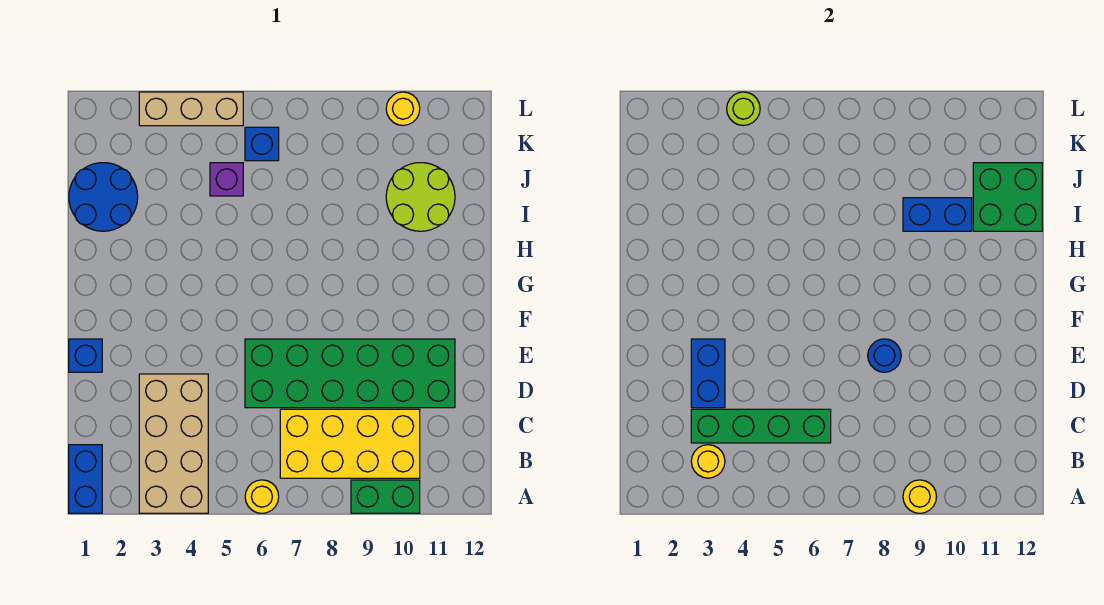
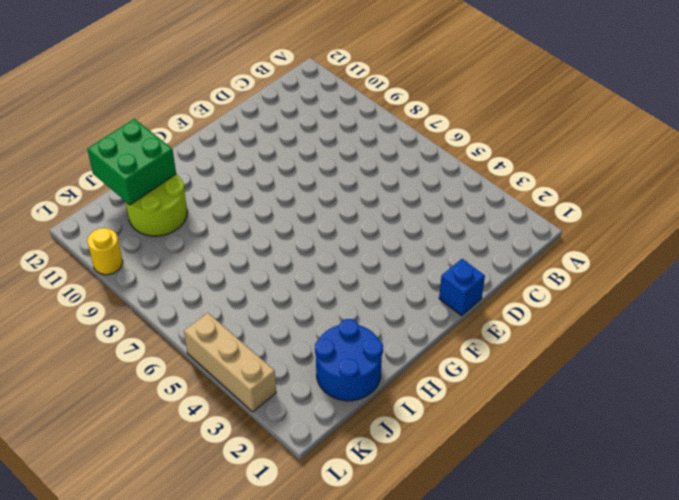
none -> blue brick A1:B1 level 1
none -> tan brick A3:D4 level 1
none -> yellow round brick A6 level 1

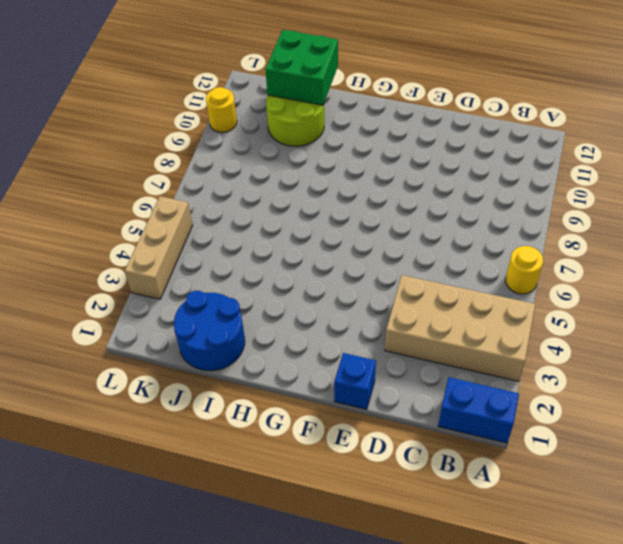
none -> green brick A9:A10 level 1
none -> yellow brick B7:C10 level 1
none -> green brick D6:E11 level 1

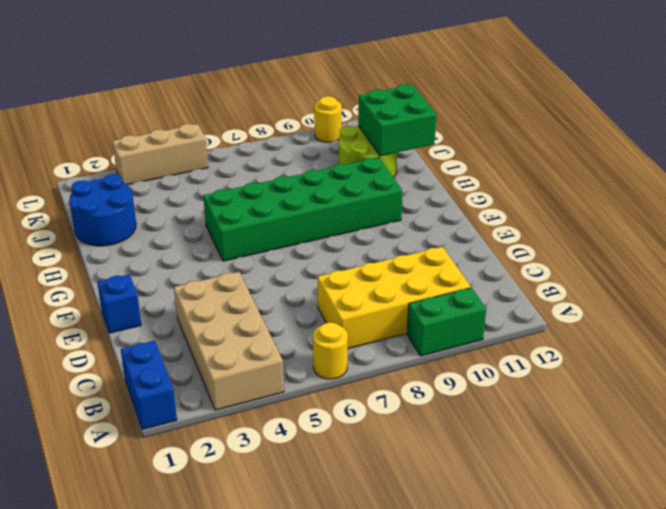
green brick G5:H10 level 1 -> green brick D6:E11 level 1
none -> purple brick J5 level 1
none -> blue brick K6 level 1
none -> yellow round brick A9 level 2

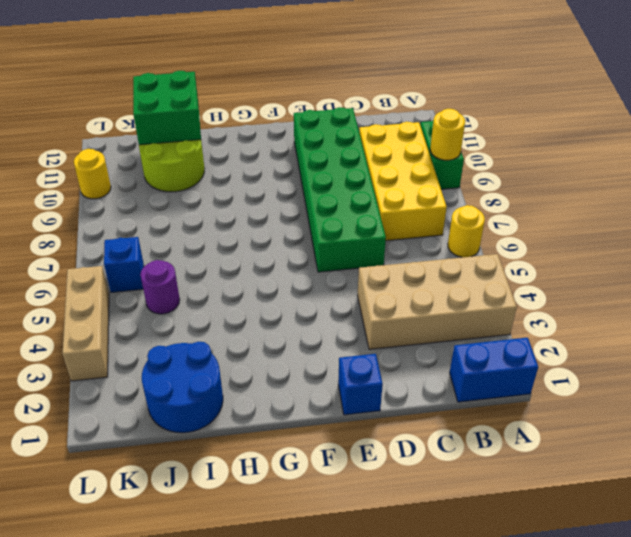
purple round brick J5 level 1 -> purple brick J5 level 1
none -> yellow round brick B3 level 2
none -> green brick C3:C6 level 2
none -> blue brick D3:E3 level 2

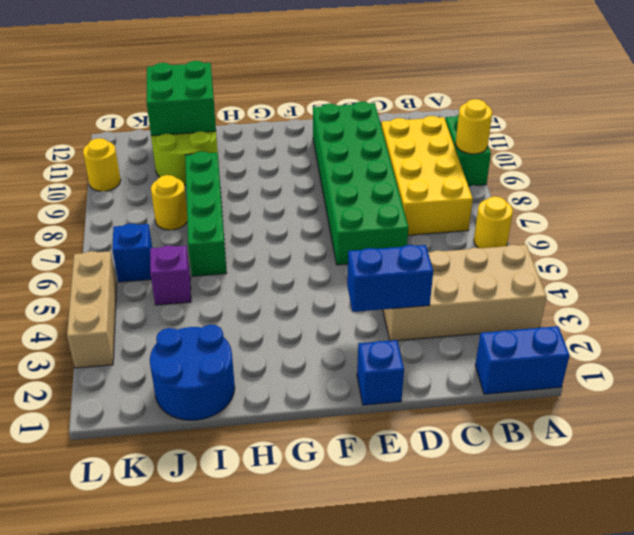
green brick I6:I9 level 1 -> green brick C3:C6 level 2
yellow round brick J8 level 1 -> yellow round brick B3 level 2
none -> blue round brick E8 level 2
none -> blue brick I9:I10 level 2
none -> lime round brick L4 level 2

